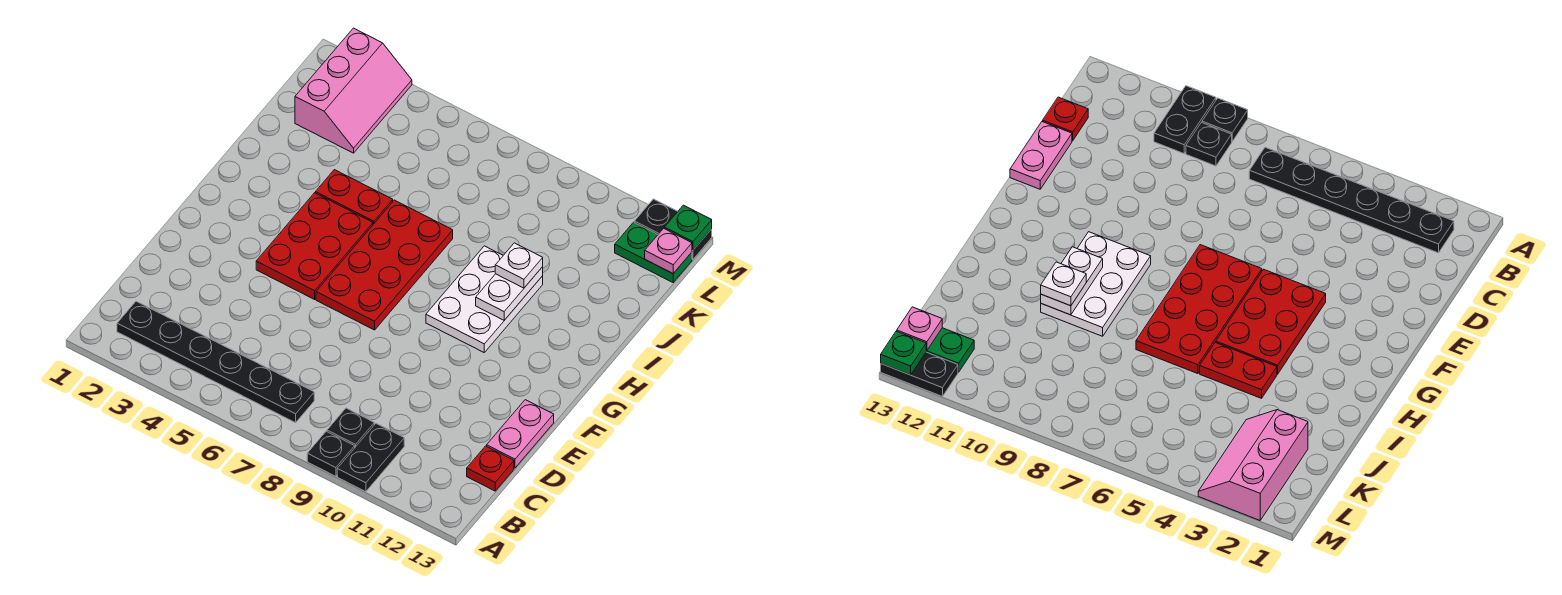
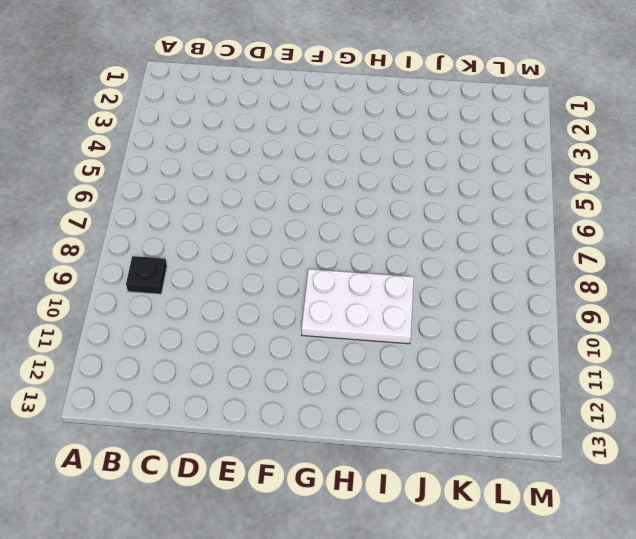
none -> black plate A9 level 1
none -> black plate A10:B10 level 1
none -> black plate B2:B7 level 1

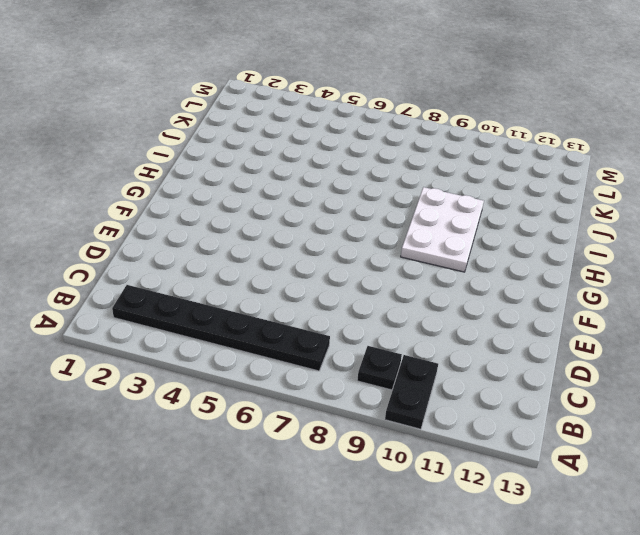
none -> black plate A9 level 1
none -> red plate C13 level 1
none -> pink plate D13:E13 level 1

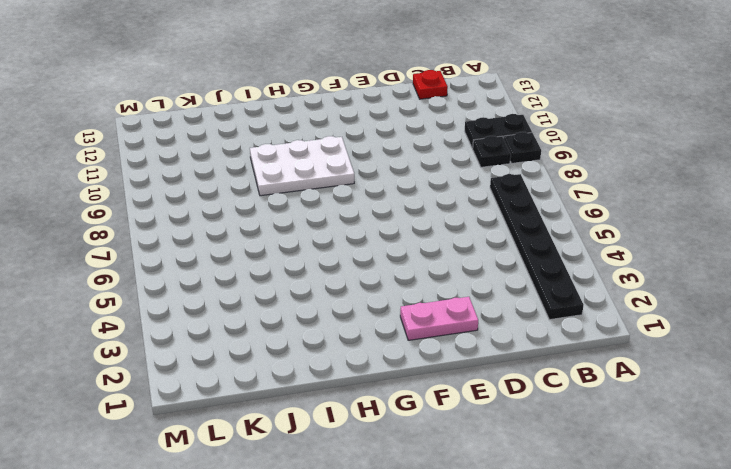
pink plate E2:F2 level 1 -> pink plate D13:E13 level 1
none -> red plate F4:H5 level 1
none -> red plate F6:I7 level 1
none -> red plate I4:I5 level 1

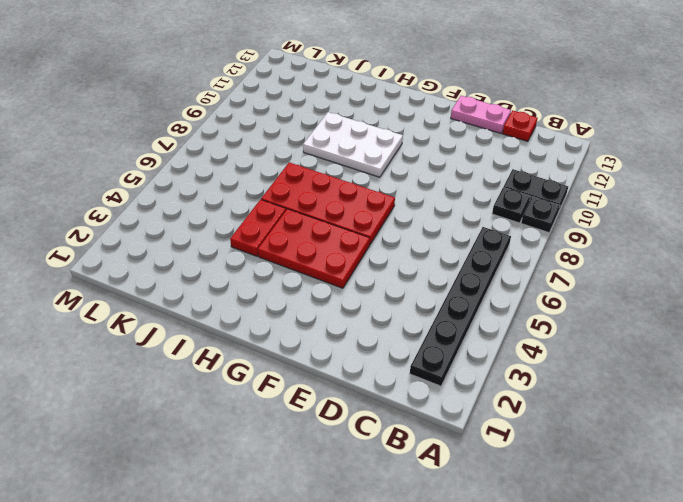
none -> pink slope K2:M3 level 1 top 2
none -> green plate L12:L13 level 1
none -> black plate M12:M13 level 1

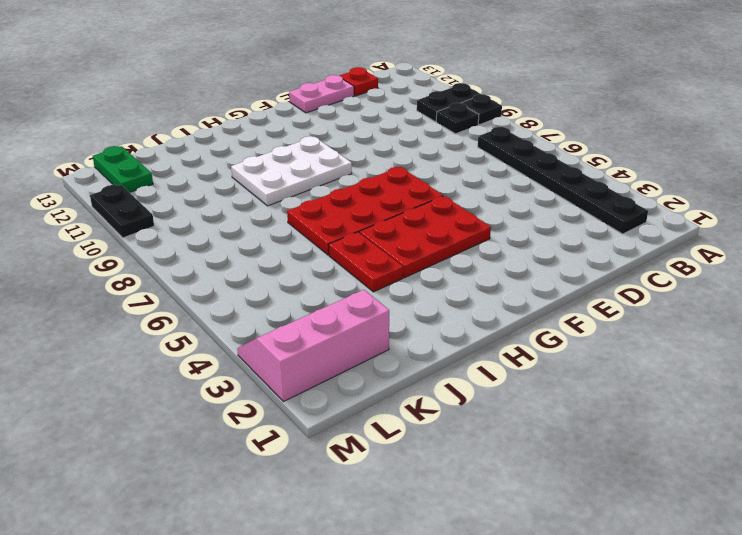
black plate M10:M11 level 1 -> black plate M12:M13 level 1
none -> white plate H10:I10 level 2
none -> pink plate L13 level 2
none -> green plate M13 level 2

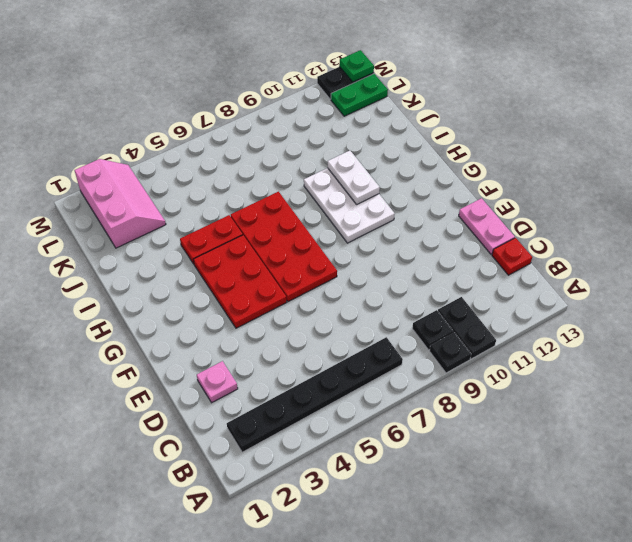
pink plate D2 level 1 -> pink plate L13 level 2
none -> white plate I10 level 3

